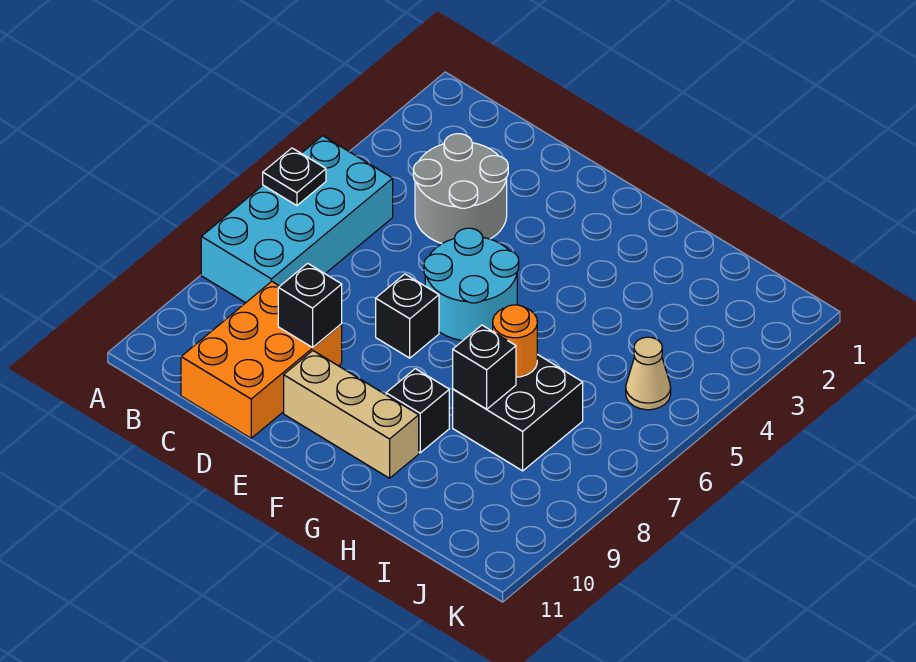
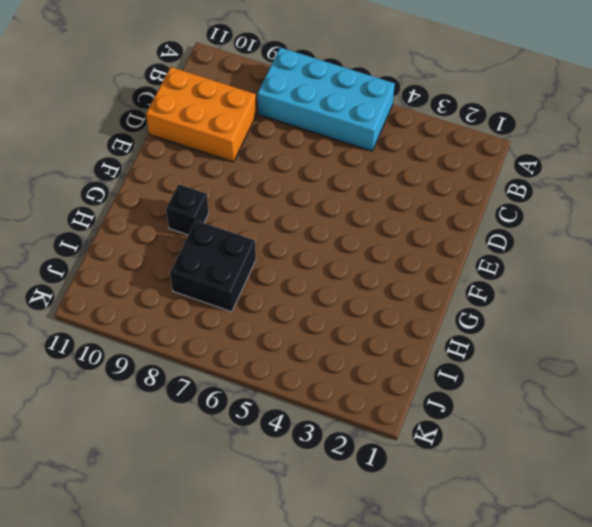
none -> grey round brick C3:D4 level 1
none -> cyan round brick E5:F6 level 1
none -> black brick E7 level 1

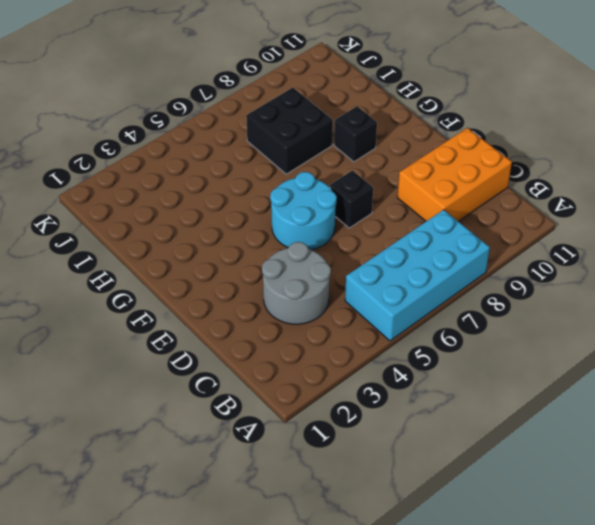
none -> tan brick E10:G10 level 1
none -> tan cone J5 level 1
none -> black plate A6 level 2

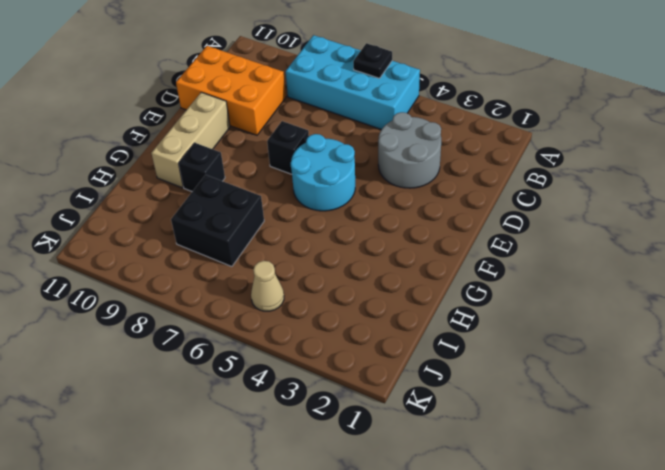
none -> black brick D9 level 2
none -> orange round brick H7 level 2
none -> black brick H8 level 2

